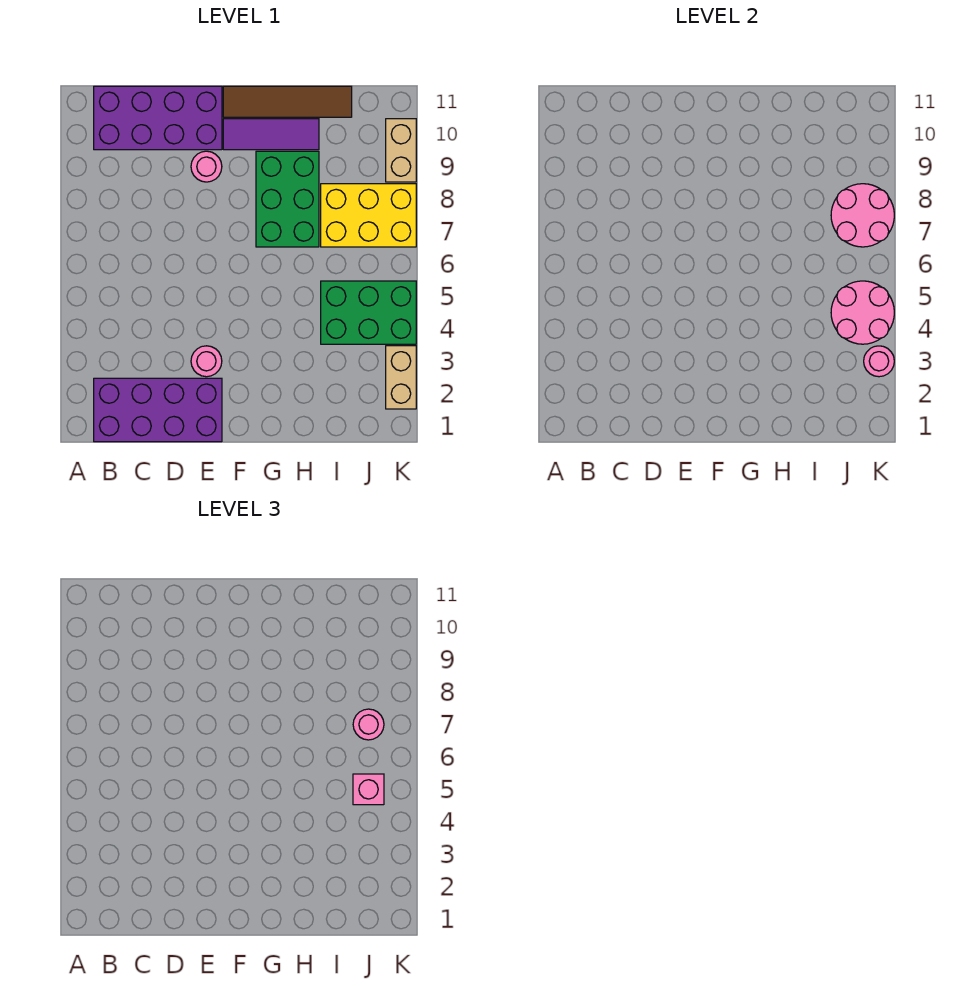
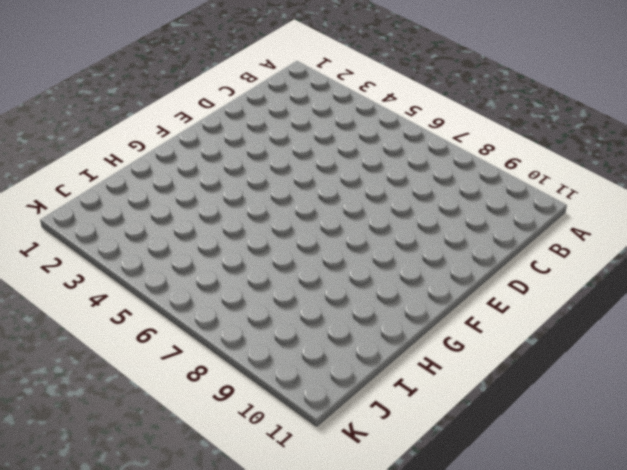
none -> purple brick B1:E2 level 1
none -> purple brick B10:E11 level 1
none -> pink round brick E3 level 1

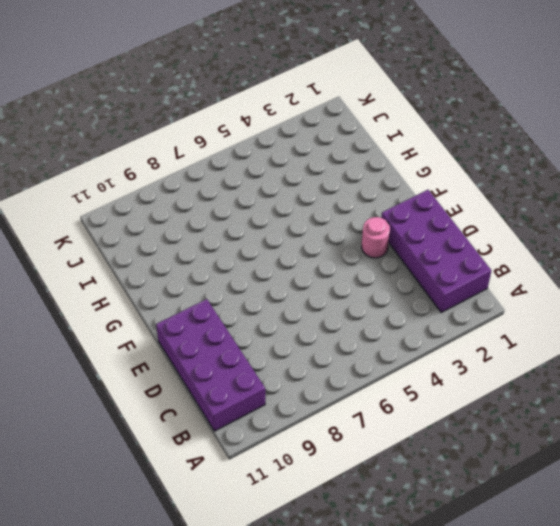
none -> pink round brick E9 level 1
none -> purple tile F10:H10 level 1
none -> brown tile F11:I11 level 1

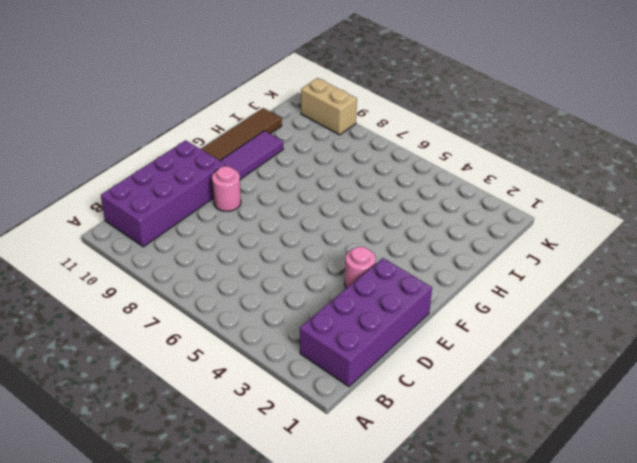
none -> green brick G7:H9 level 1
none -> green brick I4:K5 level 1
none -> yellow brick I7:K8 level 1

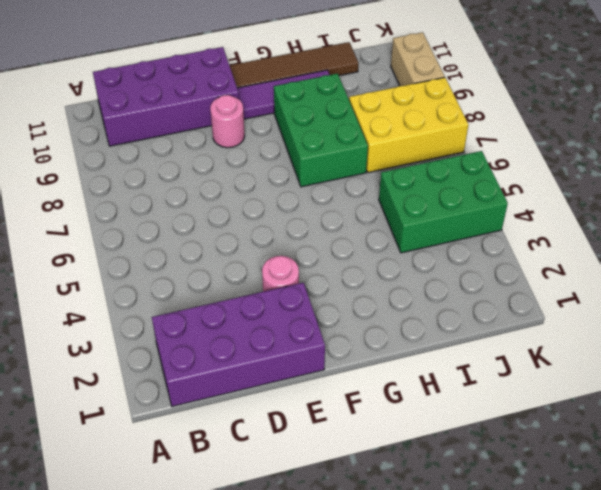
none -> tan brick K2:K3 level 1
none -> pink round brick J4:K5 level 2
none -> pink round brick J7:K8 level 2

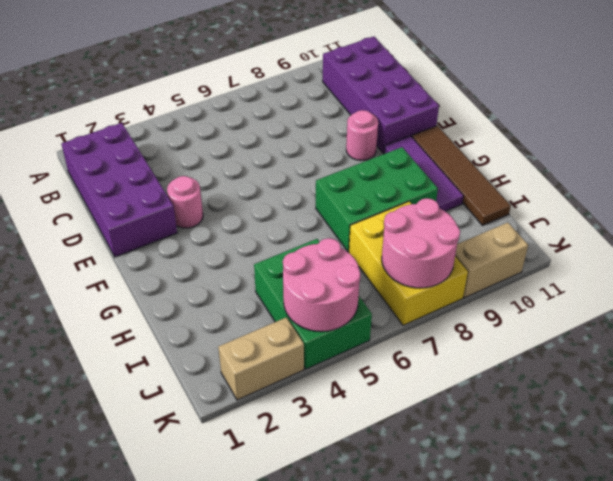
none -> pink round brick K3 level 2
none -> pink brick J5 level 3
none -> pink round brick J7 level 3

